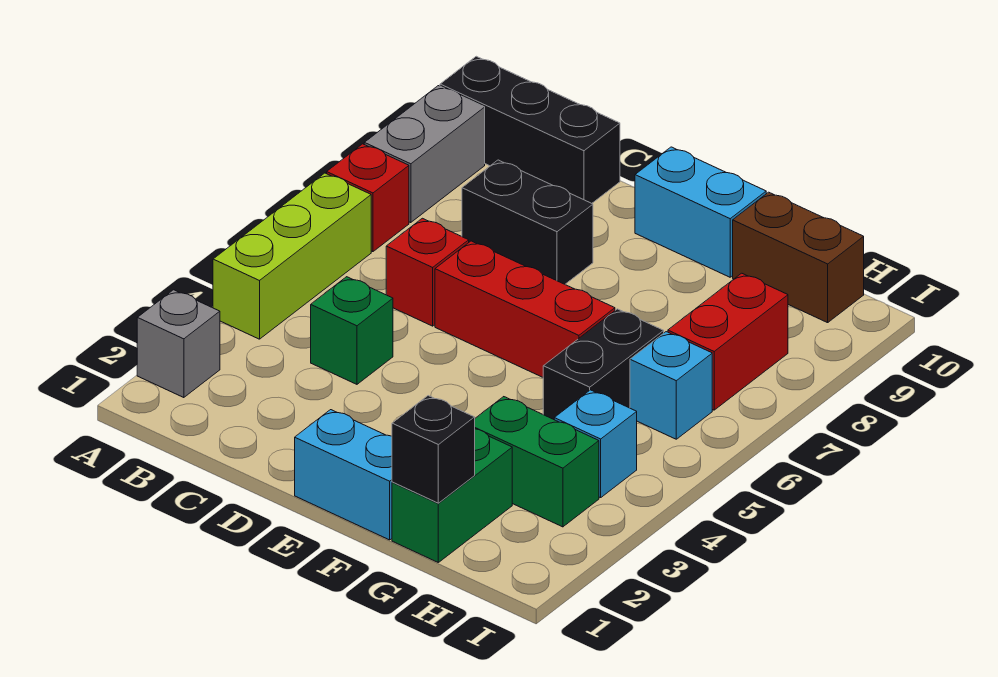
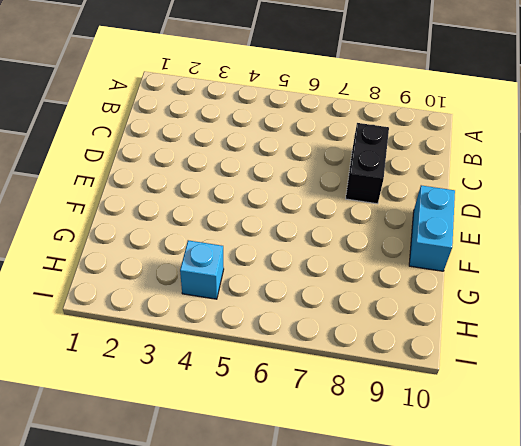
none -> grey brick A2 level 1
none -> lime brick A4:A6 level 1
none -> red brick A7 level 1

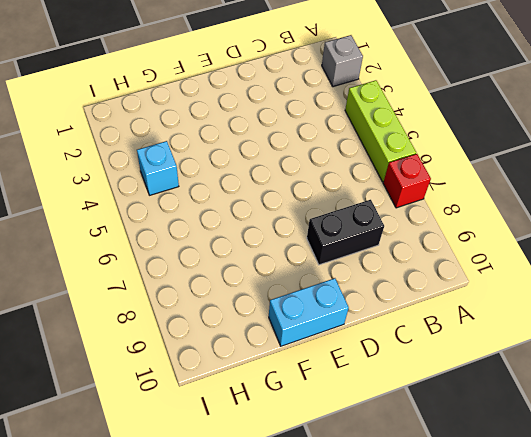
none -> grey brick A8:A9 level 1
none -> black brick A10:C10 level 1
none -> green brick C4 level 1

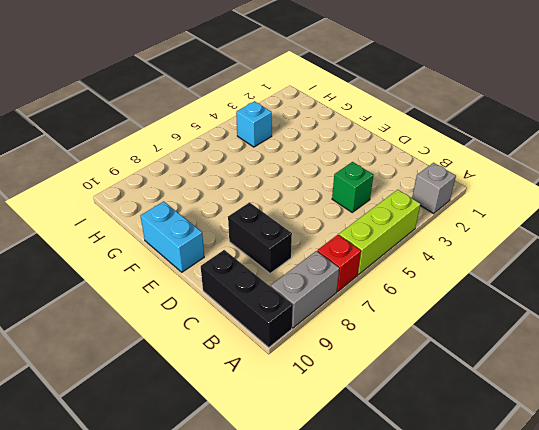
none -> red brick C6 level 1
none -> red brick D6:F6 level 1
none -> cyan brick E1:F1 level 1

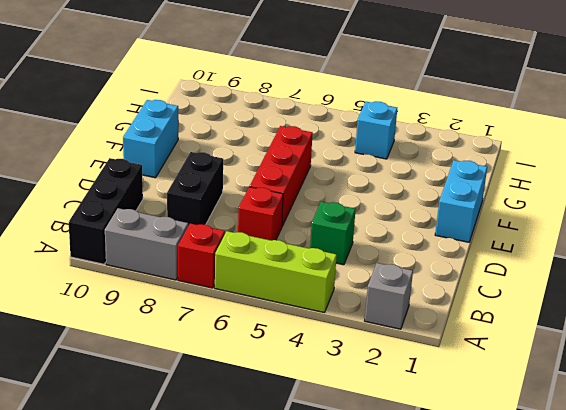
none -> green brick G1:G2 level 1
none -> green brick G3:H3 level 1
none -> black brick G5:G6 level 1

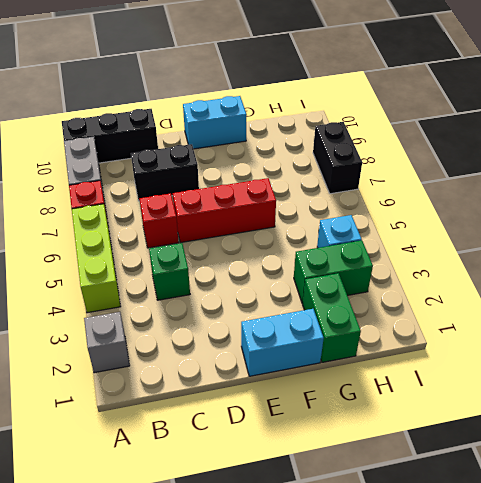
black brick I7:I8 level 1 -> black brick G5:G6 level 1
none -> brown brick G10:H10 level 1
none -> cyan brick H6 level 1
none -> red brick H7:H8 level 1

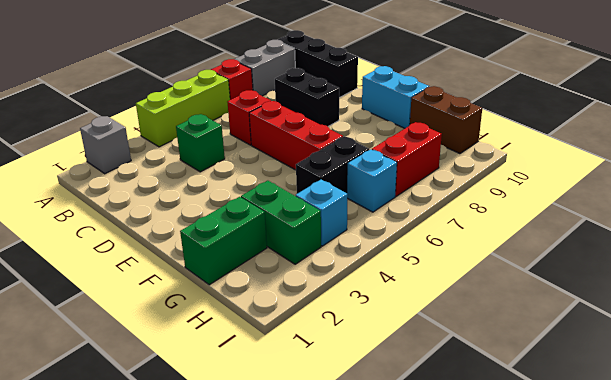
none -> cyan brick E1:F1 level 1
none -> black brick G1 level 2

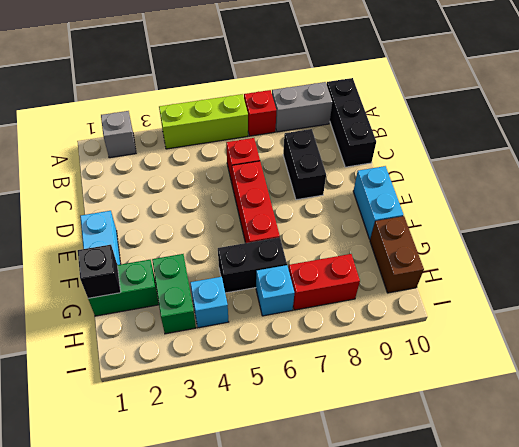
none -> green brick C4 level 1

